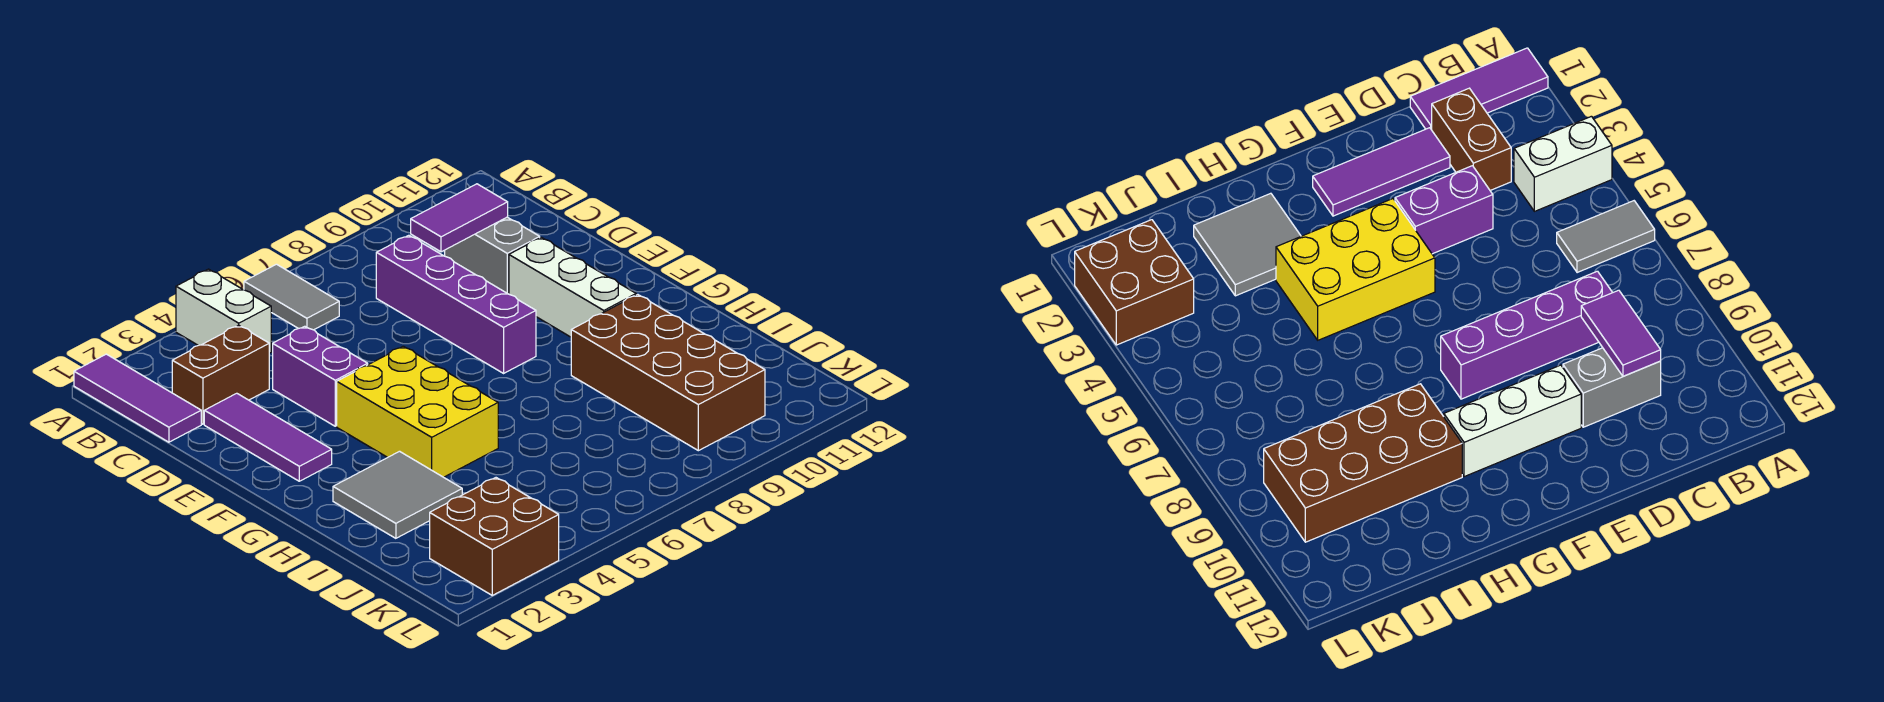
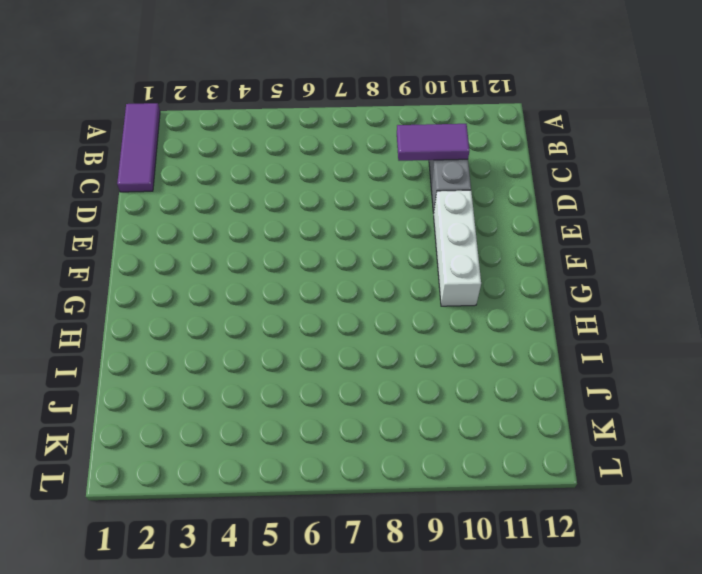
none -> white brick A4:B4 level 1
none -> grey tile A6:B6 level 1
none -> brown brick C2:C3 level 1

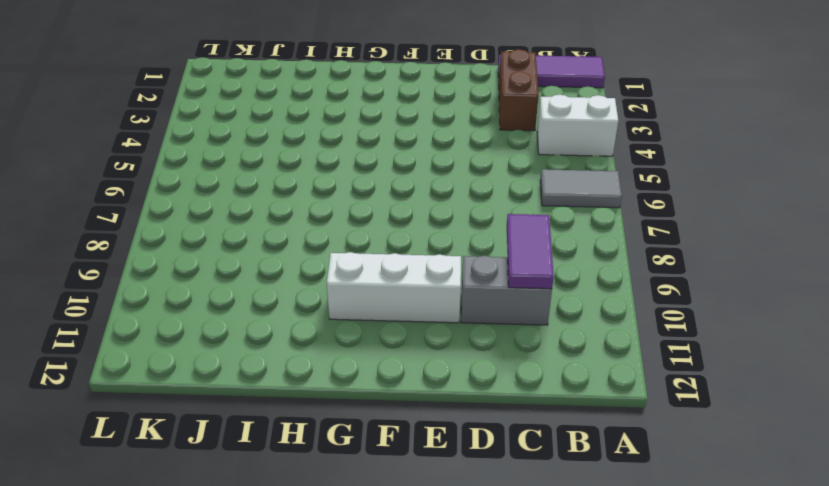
none -> purple brick C8:F8 level 1
none -> purple tile D2:F2 level 1
none -> purple brick D4:E4 level 1

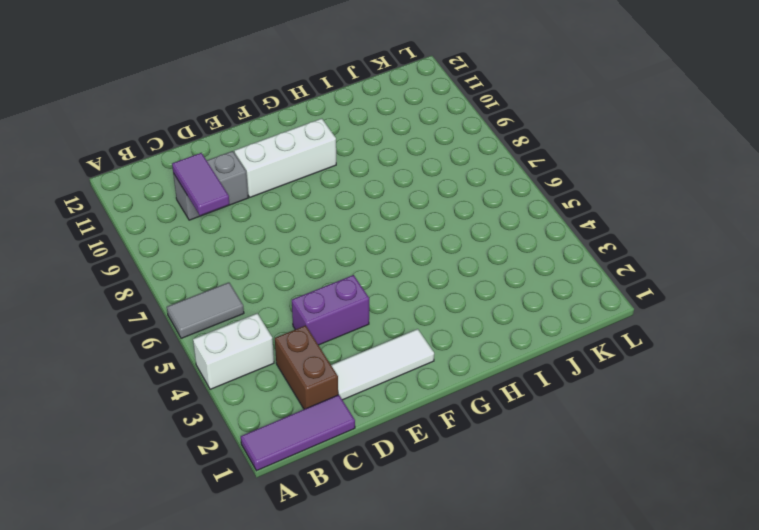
white tile D2:F2 level 1 -> purple tile D2:F2 level 1
none -> purple brick C8:F8 level 1
none -> yellow brick F4:H5 level 1
none -> grey tile H2:I3 level 1

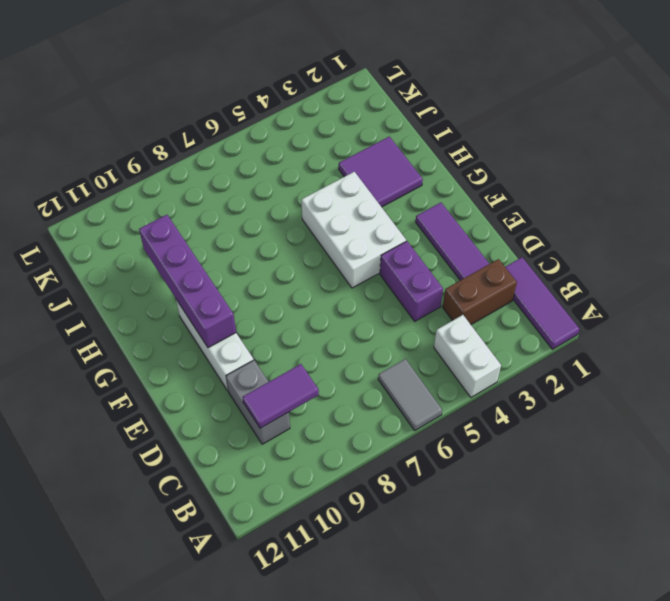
white brick F4:H5 level 1 -> yellow brick F4:H5 level 1
purple brick F10:I10 level 2 -> purple brick C8:F8 level 1
purple tile H2:I3 level 1 -> grey tile H2:I3 level 1
none -> brown brick H9:K10 level 1
none -> brown brick K2:L3 level 1

